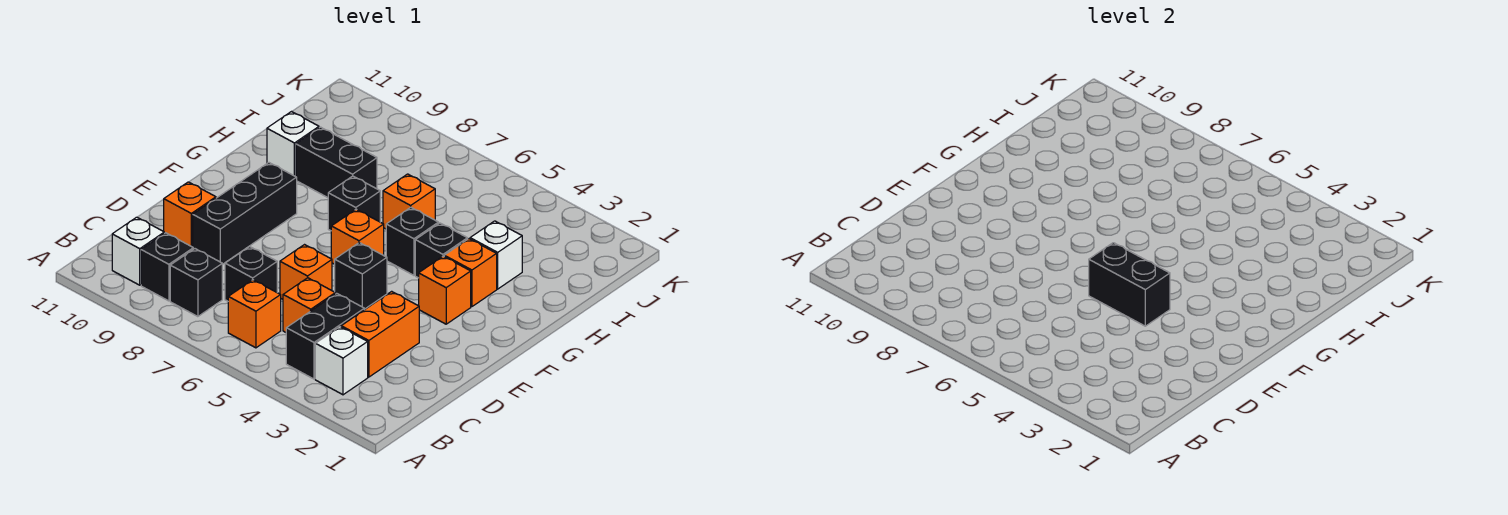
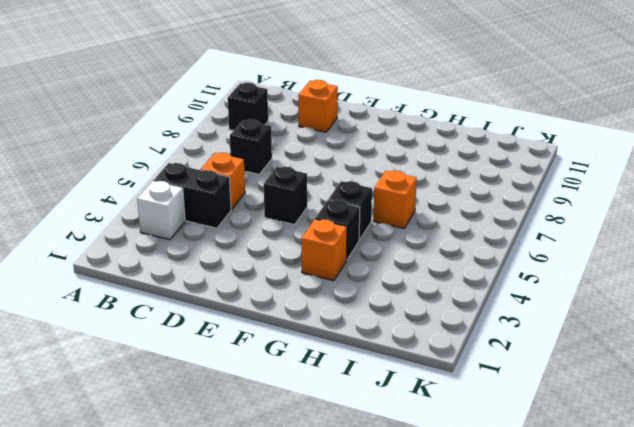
none -> orange brick B6 level 1
none -> black brick B8 level 1
none -> white brick B10 level 1

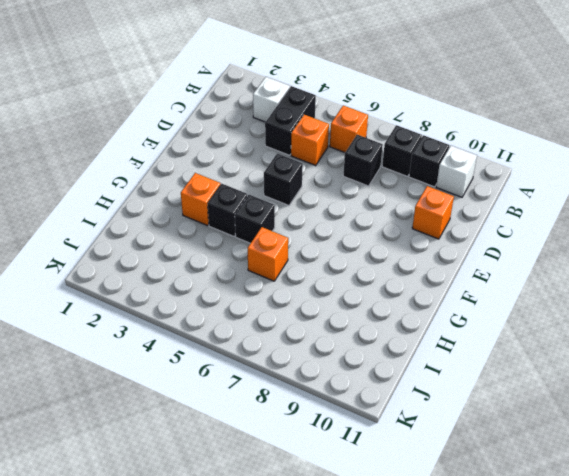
none -> orange brick C3:D3 level 1
none -> orange brick D6 level 1
none -> black brick D9:F9 level 1

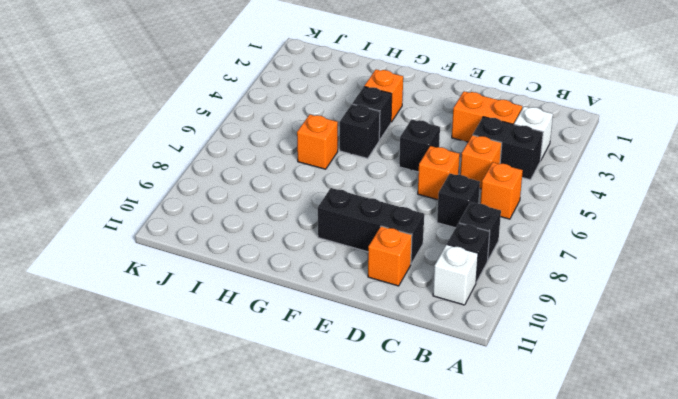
none -> orange brick F3 level 1
none -> orange brick F6 level 1
none -> black brick G7 level 1

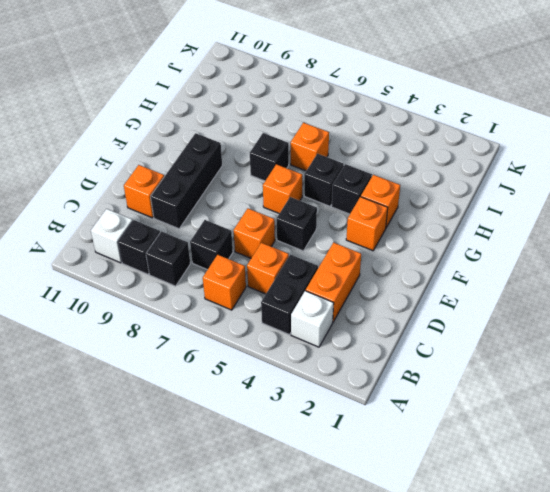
none -> white brick H3 level 1
none -> black brick H8:H9 level 1
none -> white brick H10 level 1

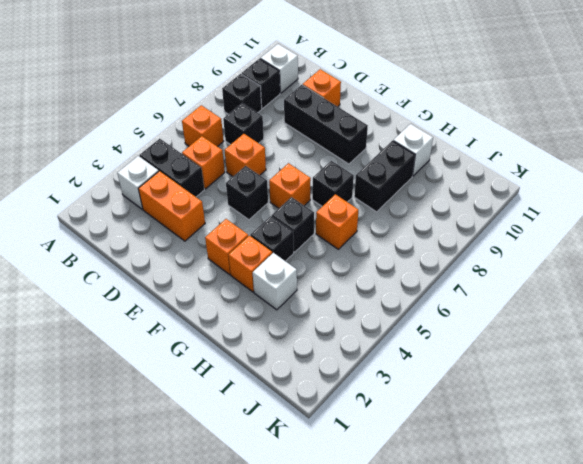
none -> black brick E4:E5 level 2

